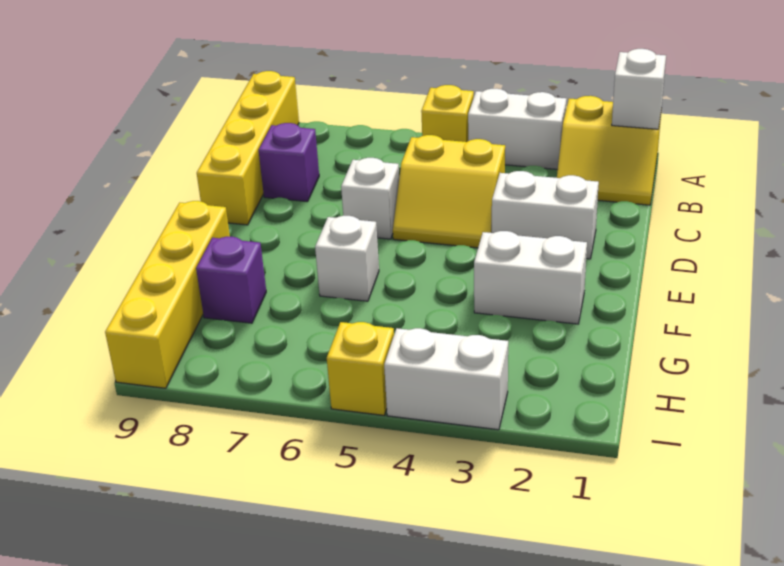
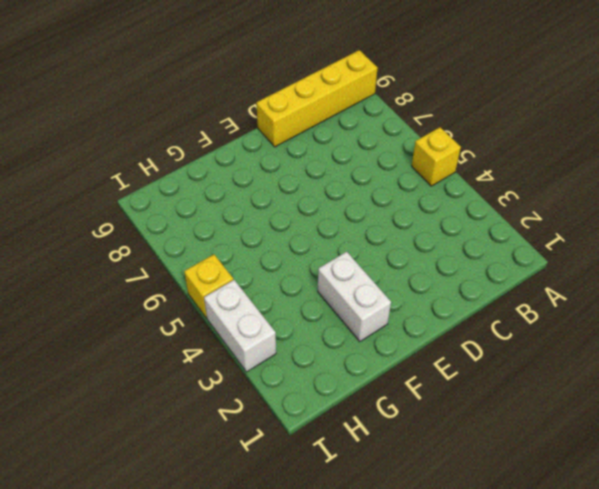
none -> yellow slope A1:B2 level 1 top A
none -> white brick A3:A4 level 1
none -> yellow slope C4:D5 level 1 top C

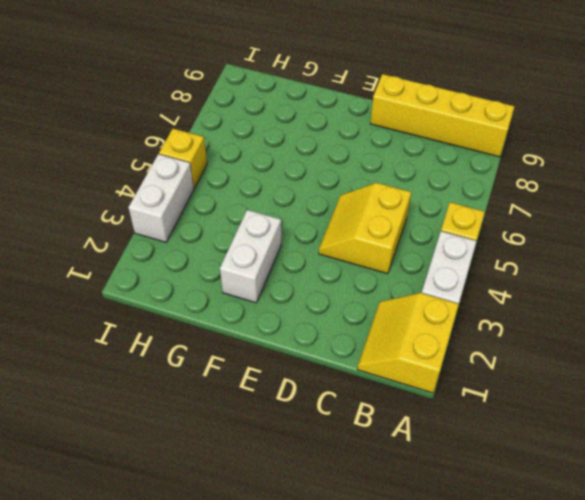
none -> purple brick C8 level 1
none -> white brick D2:D3 level 1
none -> white brick D6 level 1

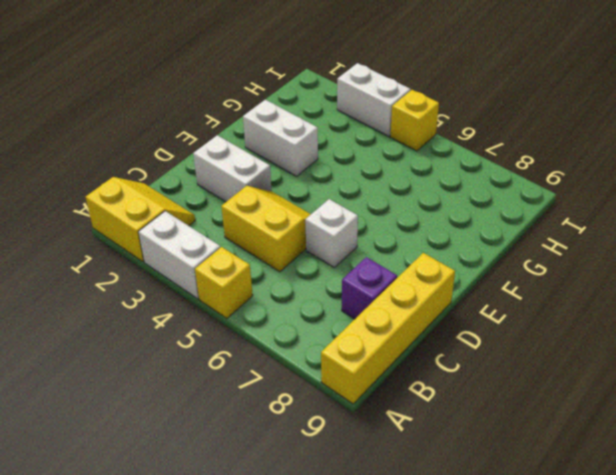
none -> white brick F6 level 1
none -> yellow brick F9:I9 level 1
none -> purple brick G8 level 1

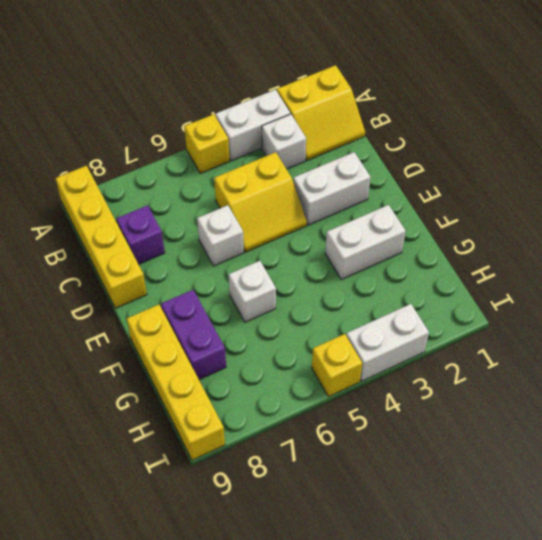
white brick B3 level 1 -> white brick A1 level 2
purple brick F8:G8 level 1 -> purple brick G8 level 1

